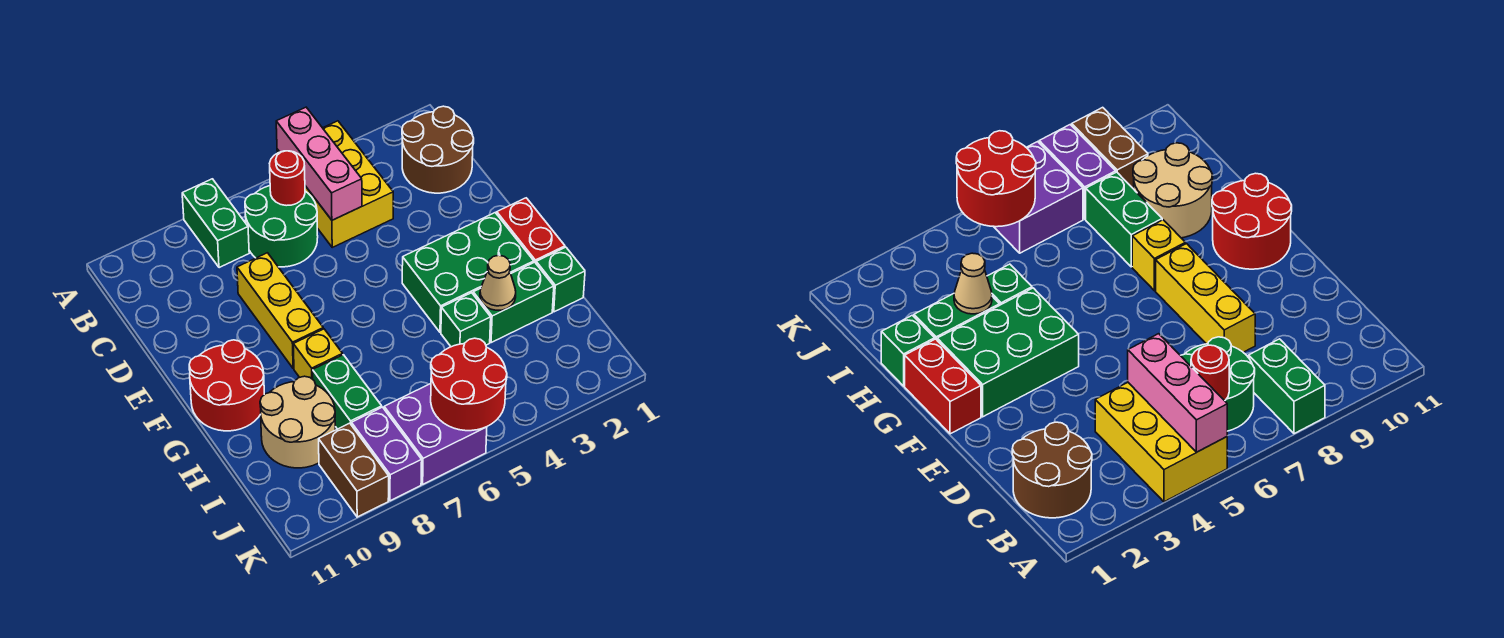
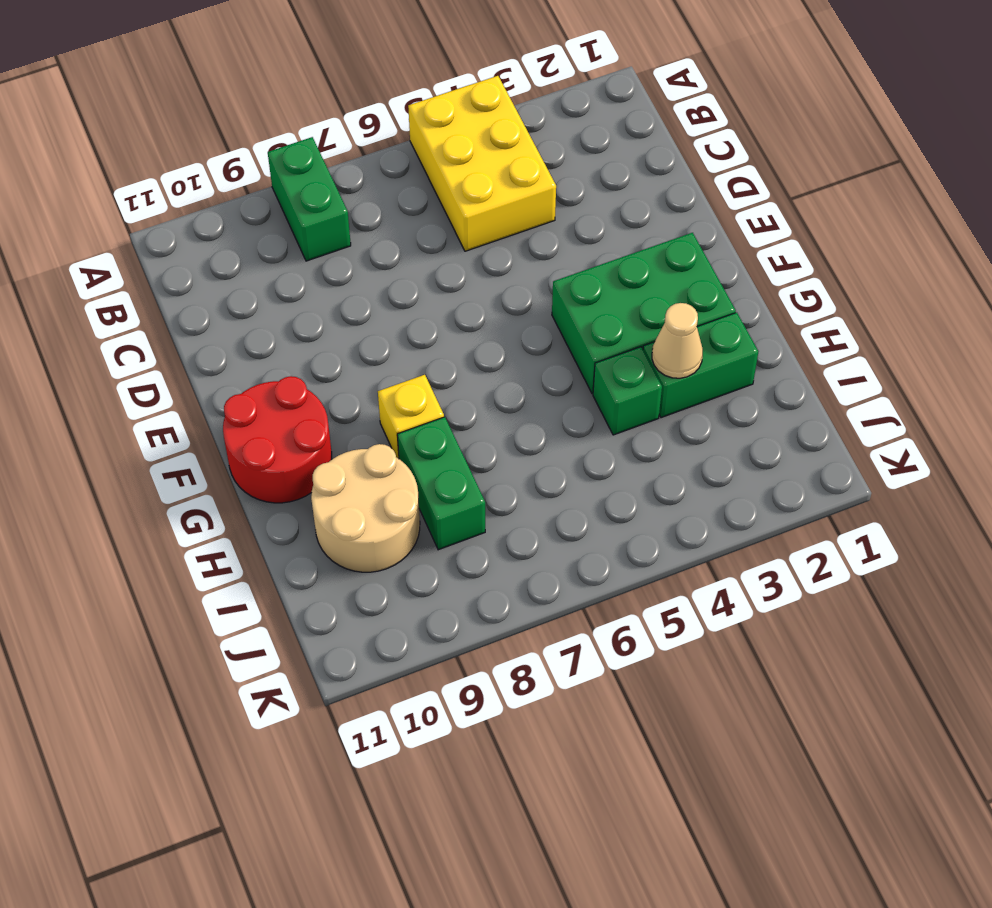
none -> brown round brick B1:C2 level 1
none -> green round brick B6:C7 level 1
none -> yellow brick D8:F8 level 1

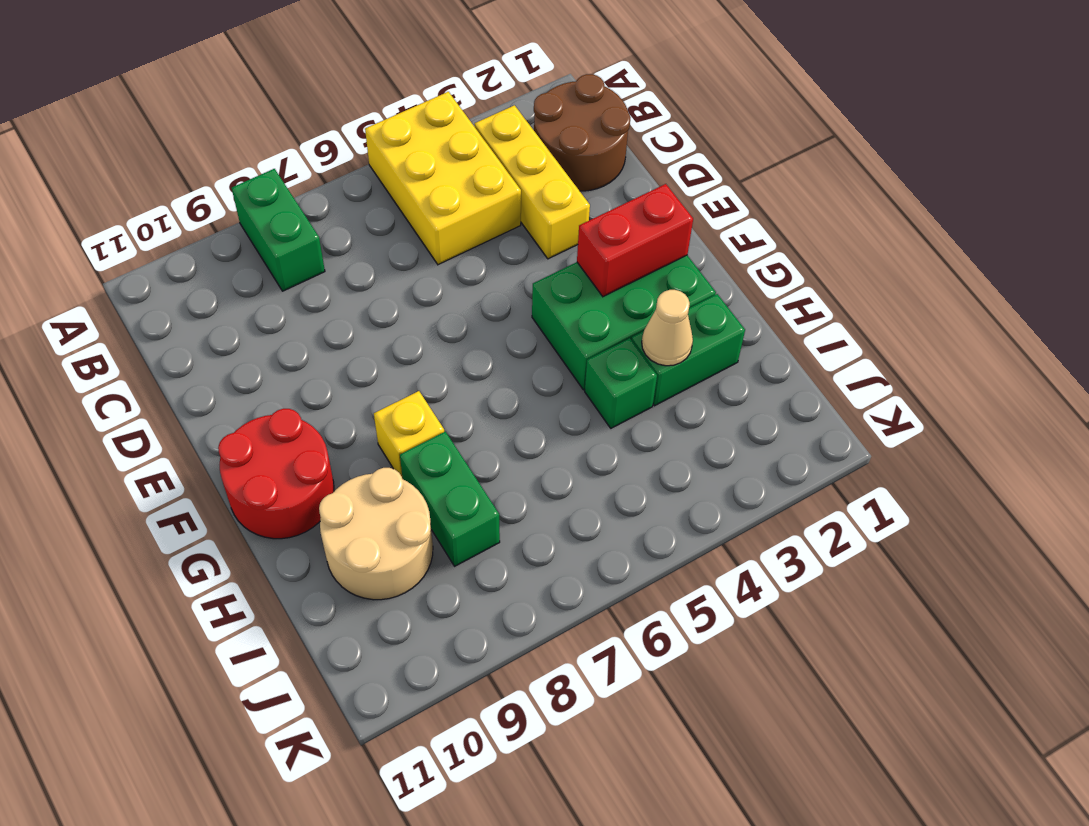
yellow brick B3:D3 level 1 -> yellow brick D8:F8 level 1
red brick F2:F3 level 2 -> red brick F1:G1 level 1
none -> green round brick B6:C7 level 1
none -> green brick H1 level 1
none -> purple brick J6:K7 level 1

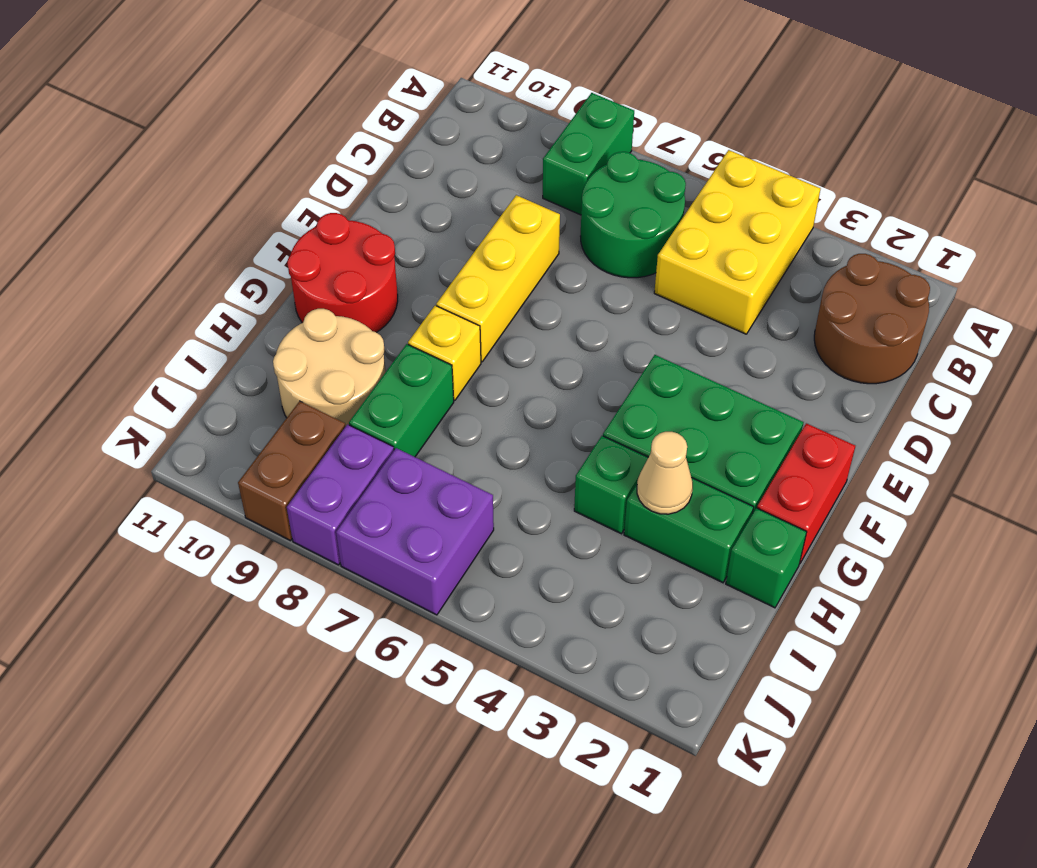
none -> pink brick A5:C5 level 2
none -> red round brick B6 level 2
none -> red round brick J5:K6 level 2

